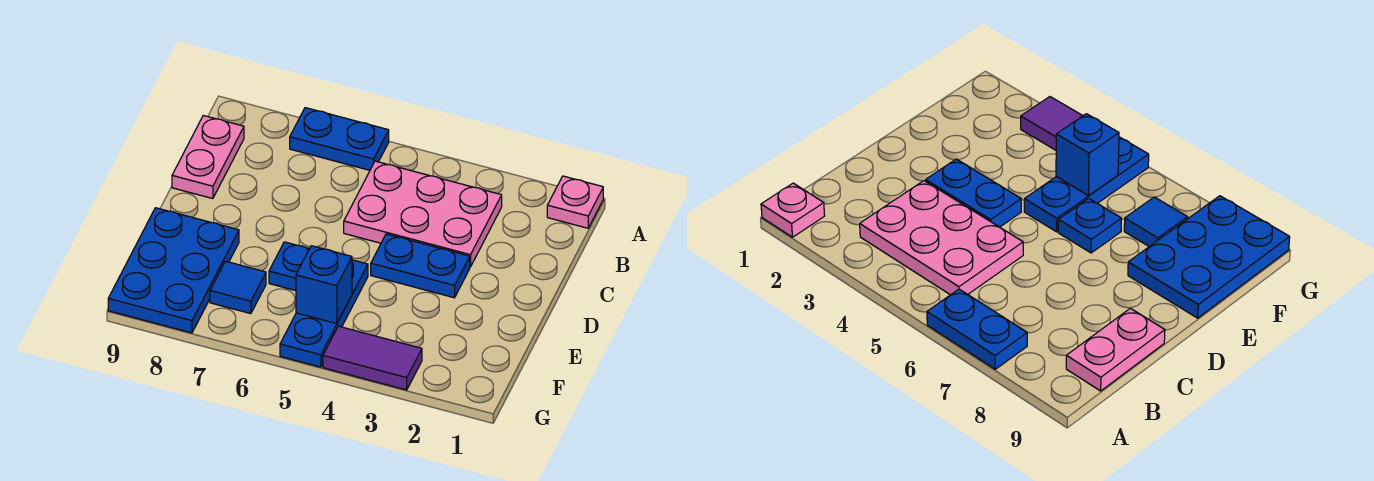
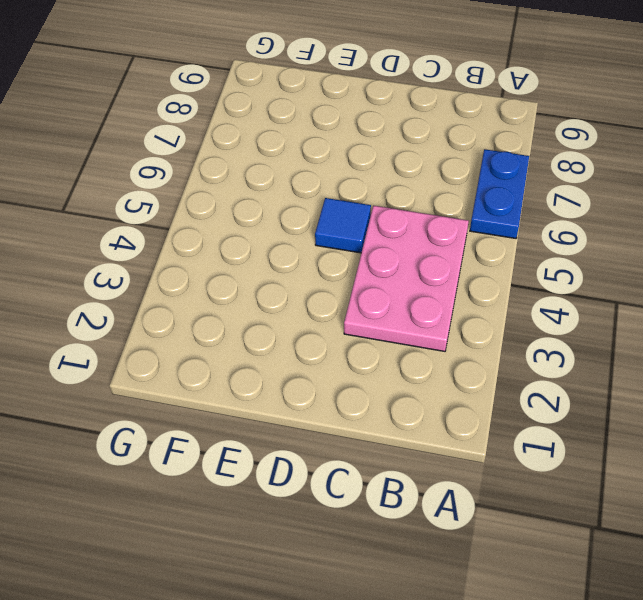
blue tile D5 level 1 -> blue tile F7 level 1
none -> pink plate A1 level 1
none -> pink plate B9:C9 level 1

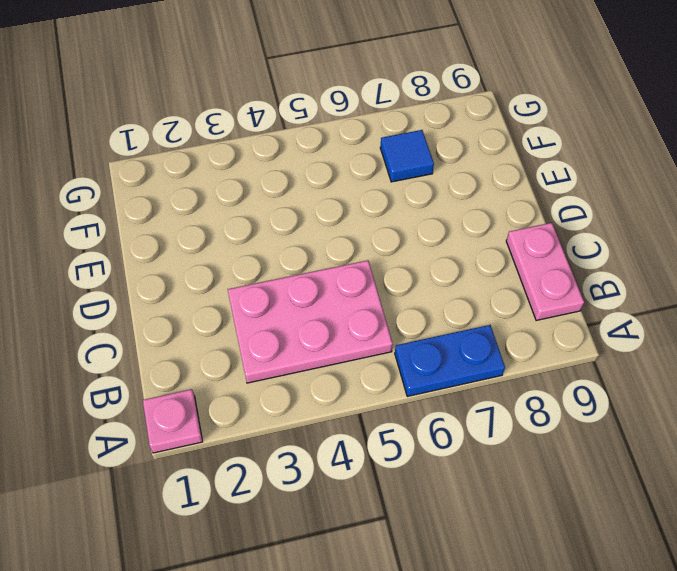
none -> blue plate D3:D4 level 1
none -> blue plate E5:G5 level 1

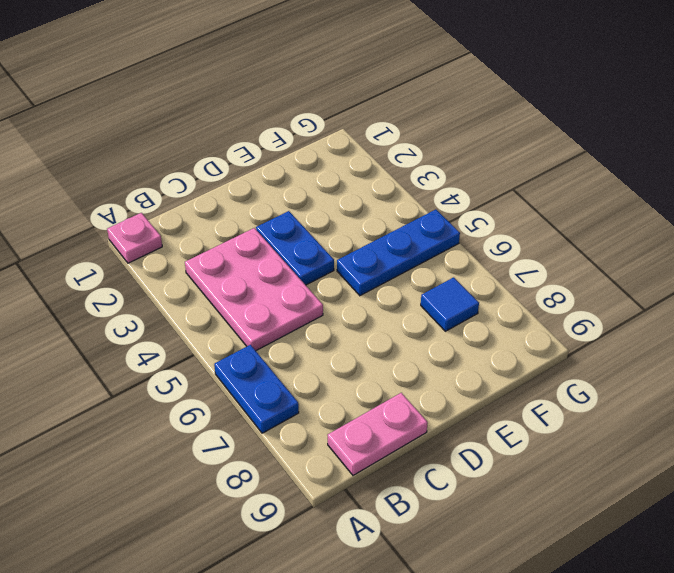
none -> blue plate E6 level 1
none -> blue plate E8:G9 level 1

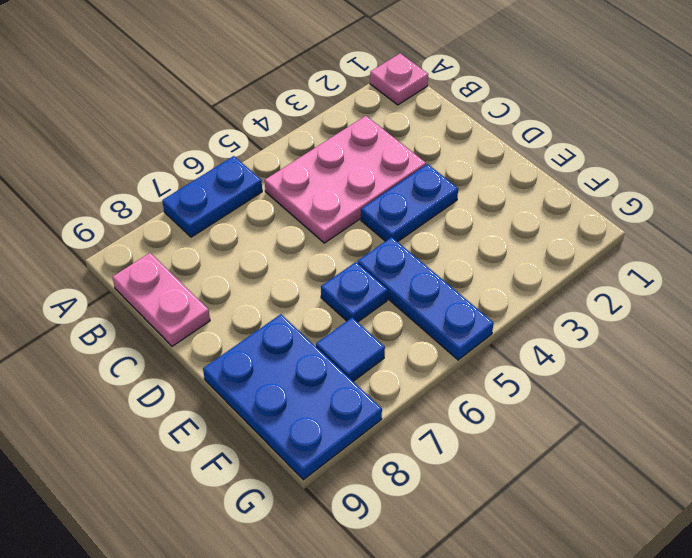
none -> purple tile G3:G4 level 1
none -> blue brick F5 level 2

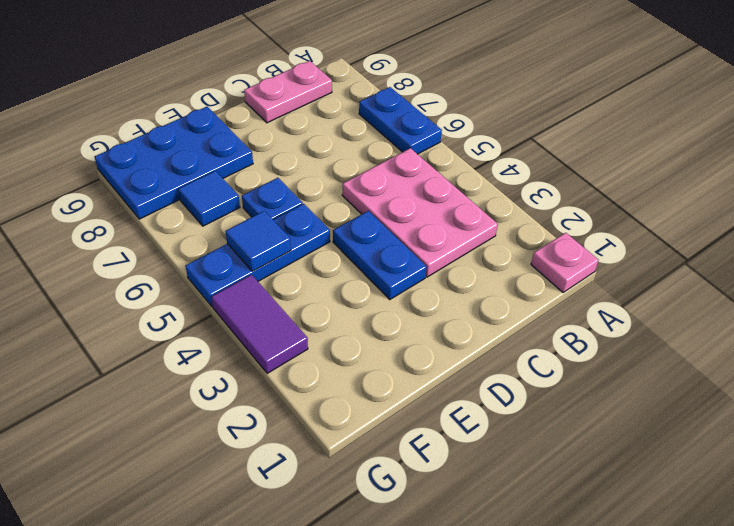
blue tile F5 level 2 -> blue brick F5 level 2

